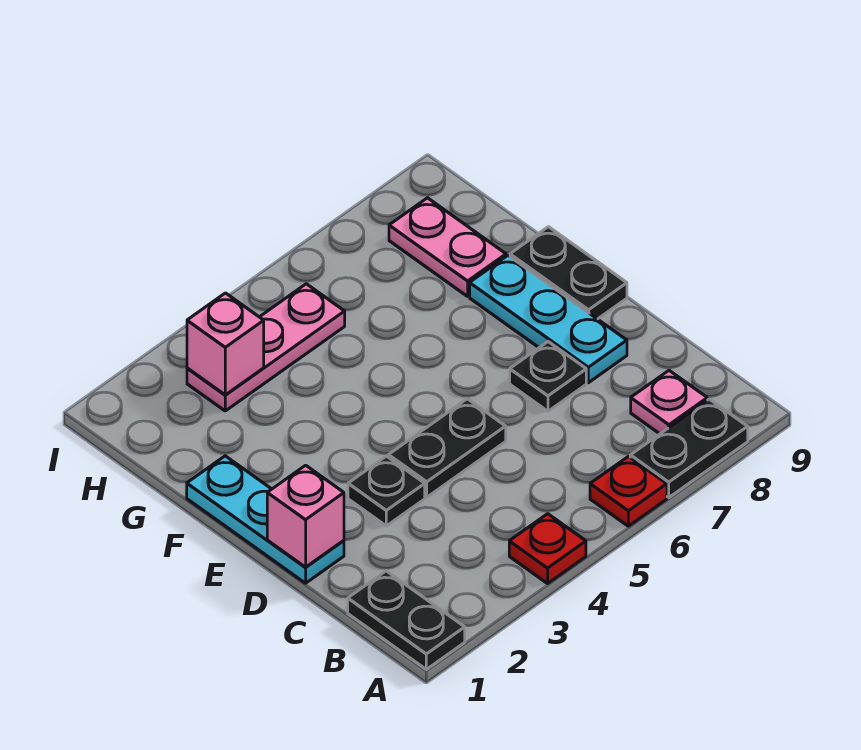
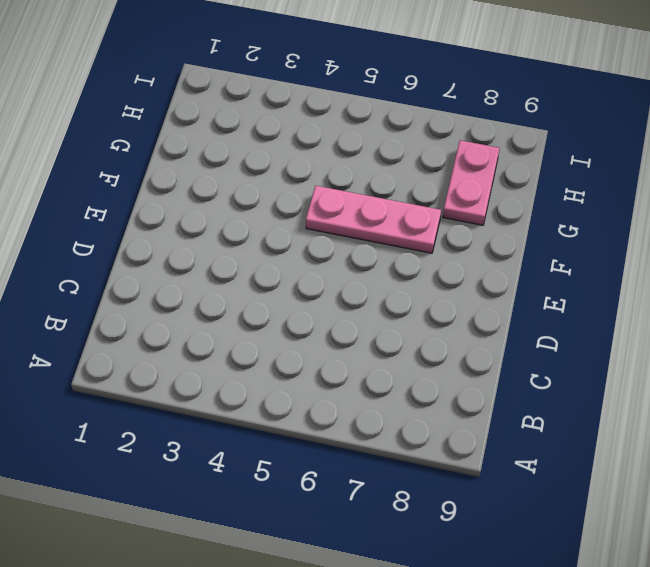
pink plate F5:F7 level 1 -> pink plate H3:H5 level 1
none -> black plate A1:B1 level 1
none -> red plate A4 level 1
none -> red plate A6 level 1

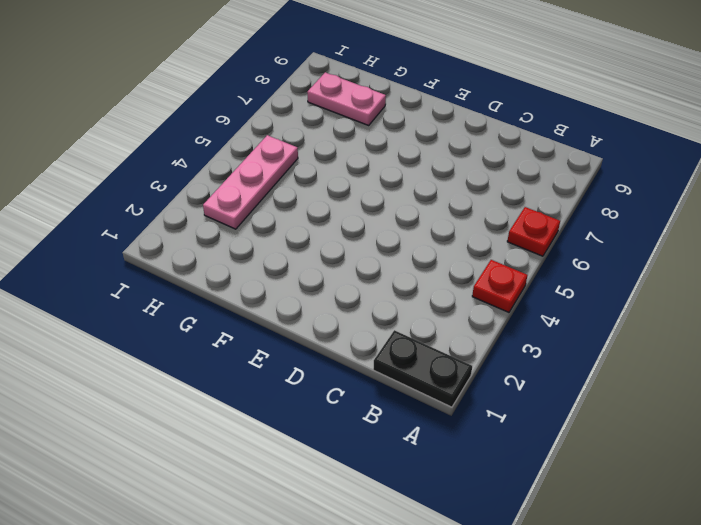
none -> black plate A7:A8 level 1
none -> pink plate B8 level 1
none -> cyan plate D1:F1 level 1

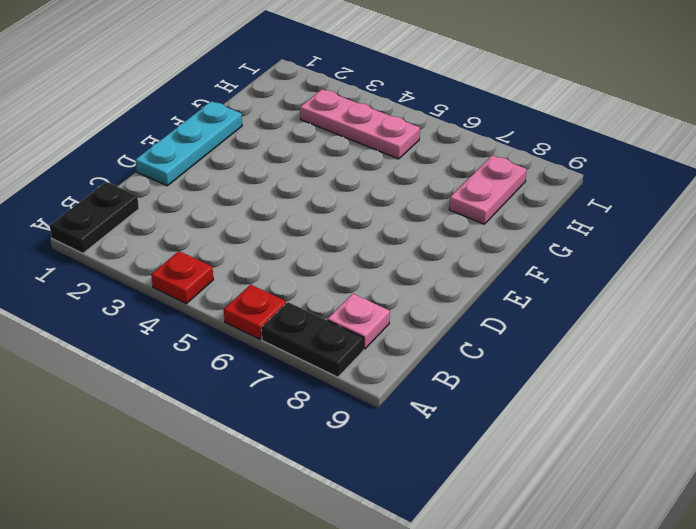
none -> black plate D3 level 1
none -> black plate D4:D5 level 1
none -> black plate D7 level 1

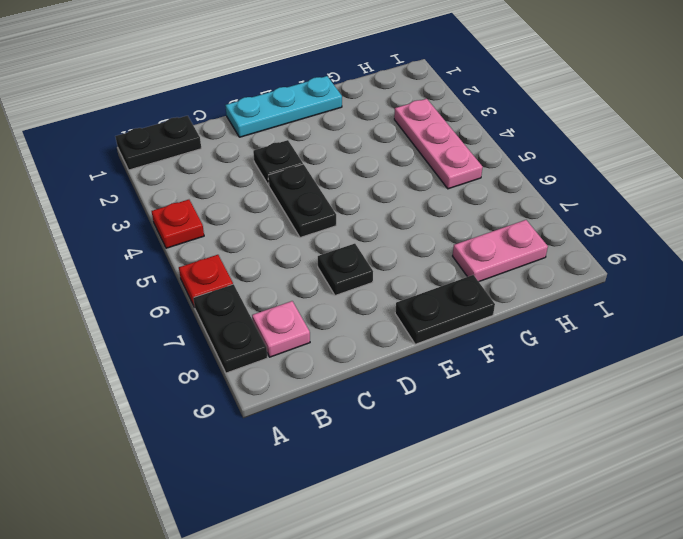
none -> cyan plate D8:F8 level 1
none -> pink brick D1 level 2
none -> pink brick H3 level 2

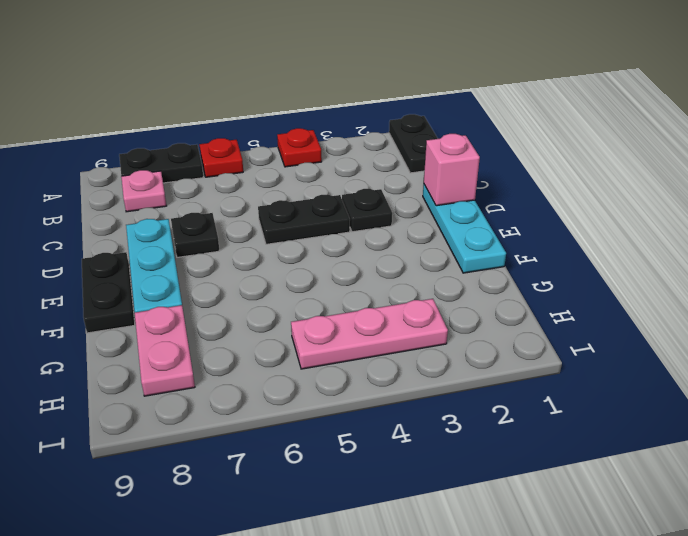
none -> pink brick H3 level 2

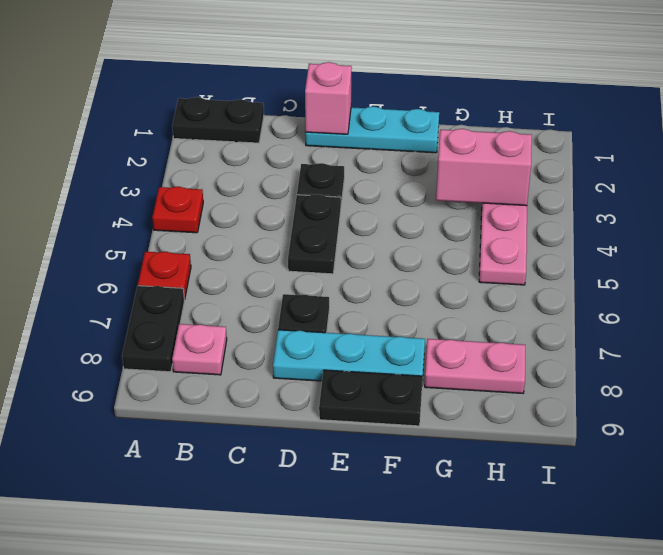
pink brick G3:H3 level 2 -> pink brick H3 level 2

